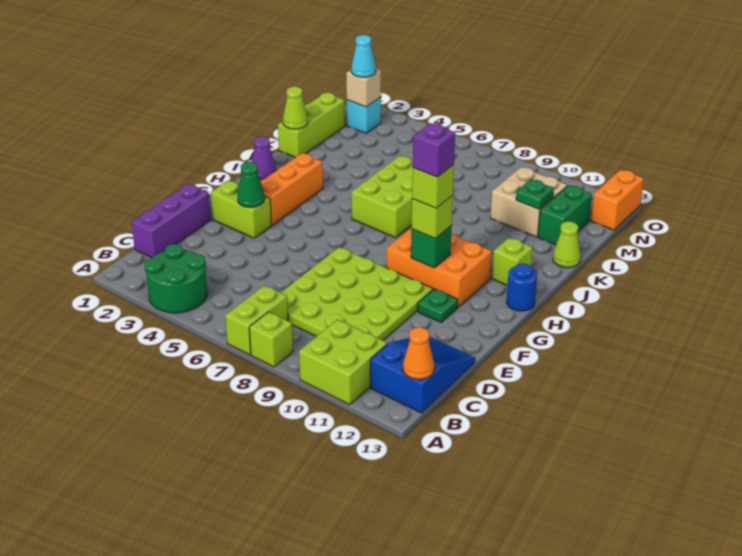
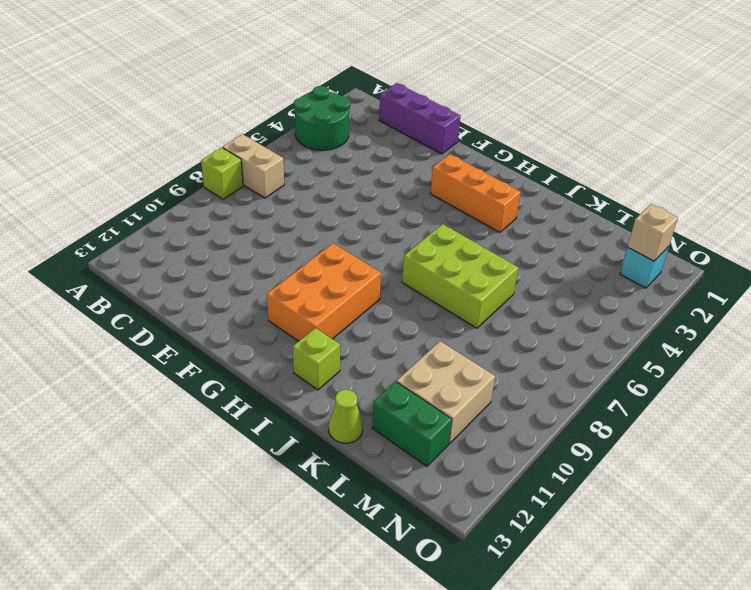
tan brick A7:B7 level 1 -> lime brick A7:B7 level 1
none -> lime brick A10:B11 level 1
none -> blue slope B12:D13 level 1 top B
none -> lime plate C7:F10 level 1
none -> lime brick F2:F3 level 1

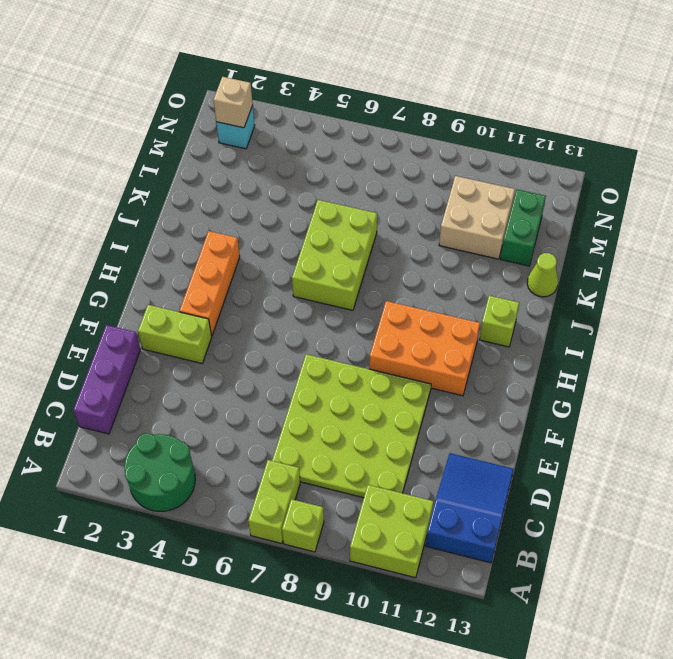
none -> green plate F11 level 1
none -> blue round brick H13 level 1
none -> purple cone I1 level 1
none -> lime brick K1:M1 level 1

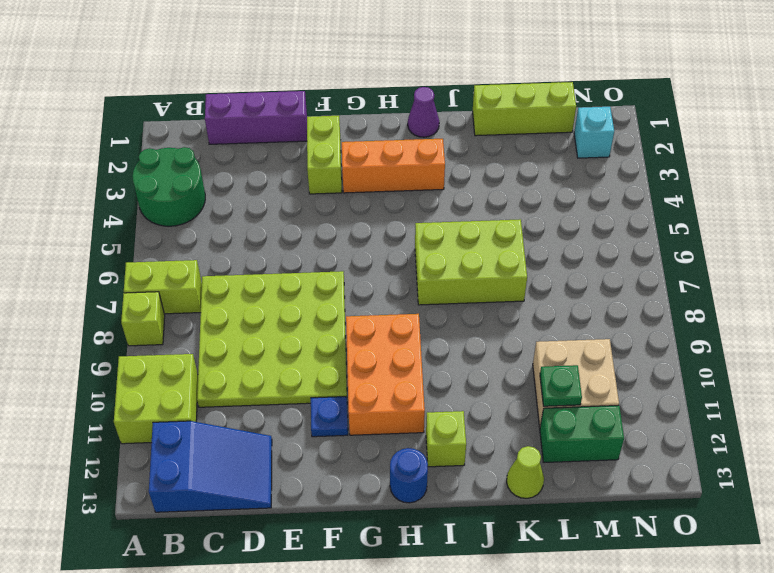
blue plate F11 level 1 -> green plate F11 level 1
none -> orange brick N13:O13 level 1
none -> orange cone B13 level 2
none -> green cone F3 level 2
none -> green brick G10 level 2

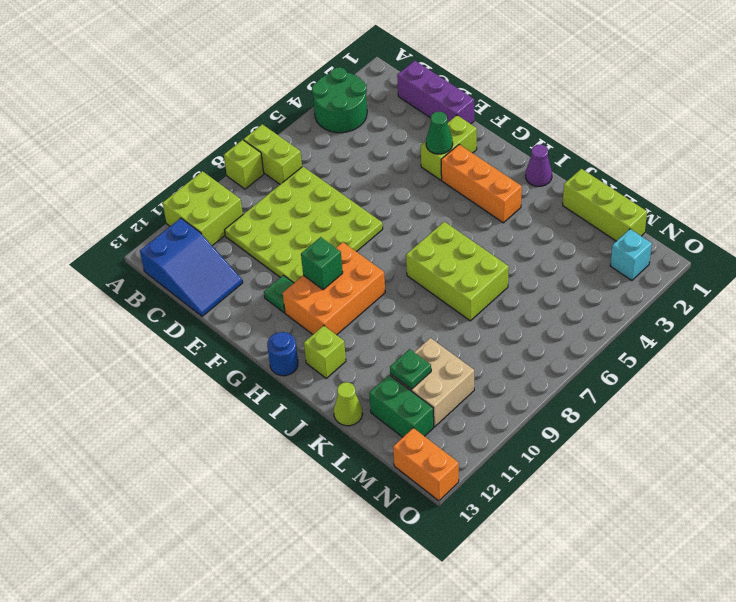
none -> orange cone B13 level 2
none -> lime cone K1 level 2
none -> tan brick N2 level 2
none -> lime brick G10 level 3

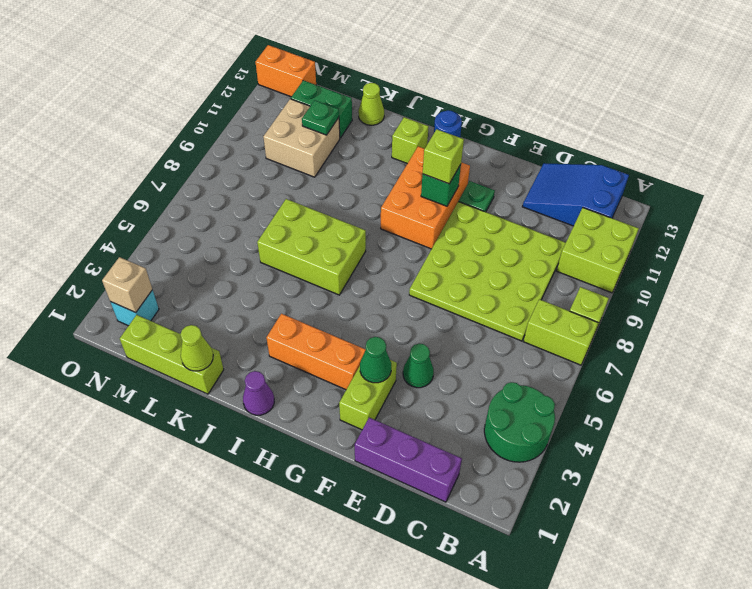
green cone E4 level 1 -> none
none -> orange cone B13 level 2
none -> cyan cone N2 level 3
none -> lime brick G10 level 4
none -> purple brick G10 level 5

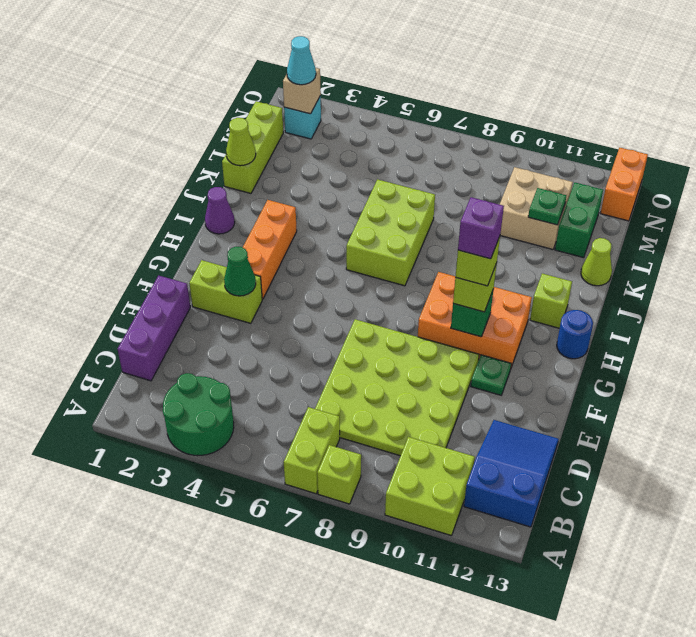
none -> orange cone B13 level 2

